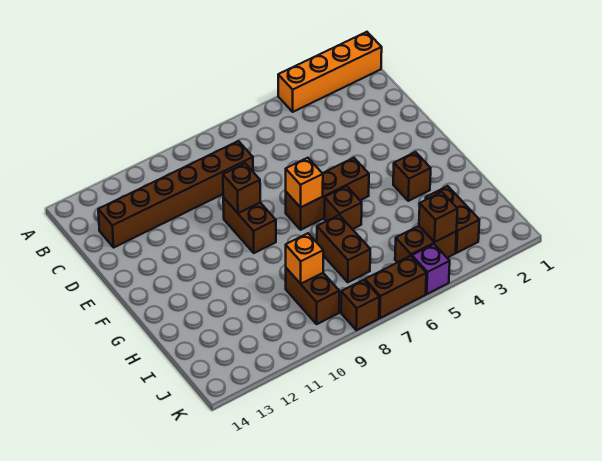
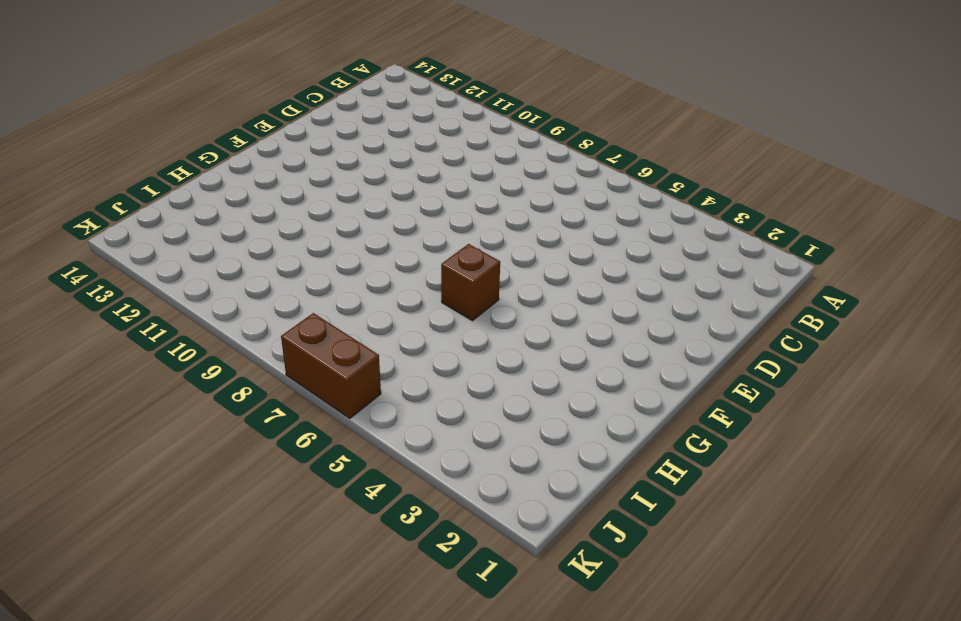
none -> orange brick A1:A4 level 1
none -> brown brick C8:C13 level 1
none -> brown brick E9:F9 level 1

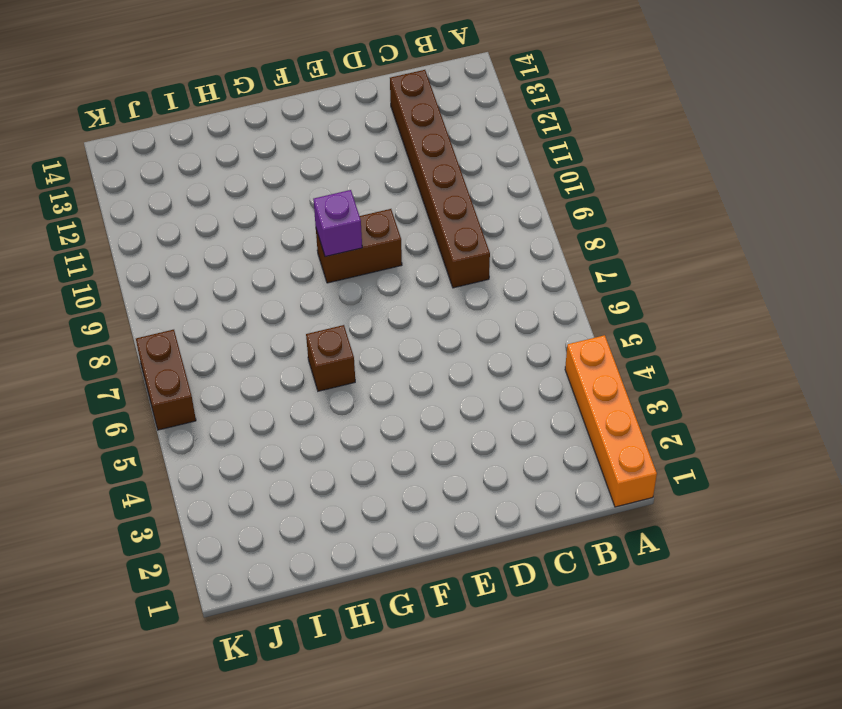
purple brick F9 level 2 -> purple brick K5 level 1
none -> brown brick F5:F7 level 1
none -> brown brick G3 level 1
none -> brown brick H7:I7 level 1

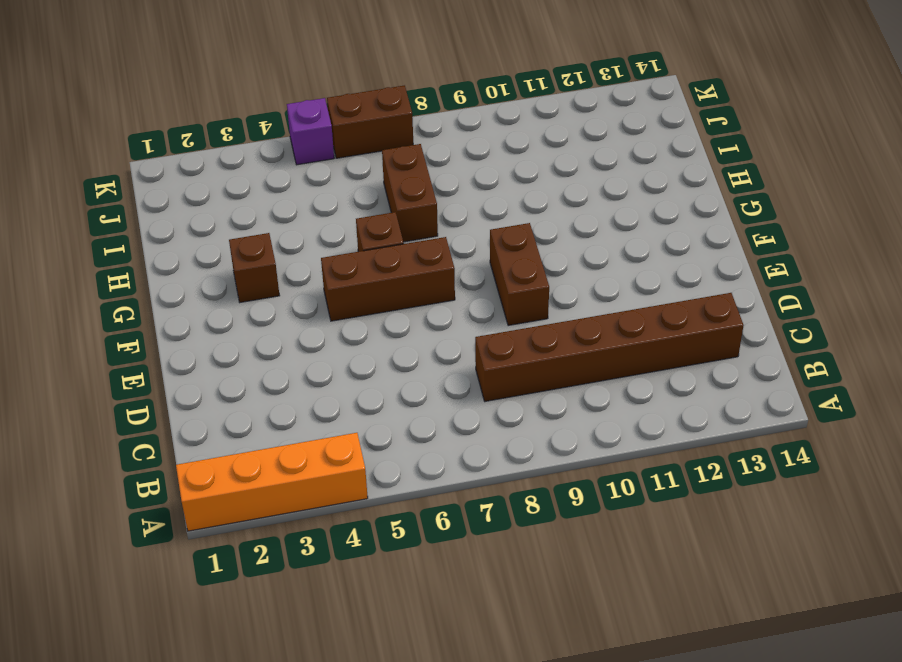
none -> brown brick I3:J3 level 1
none -> brown brick I9:J9 level 1
none -> brown brick J4:J5 level 1

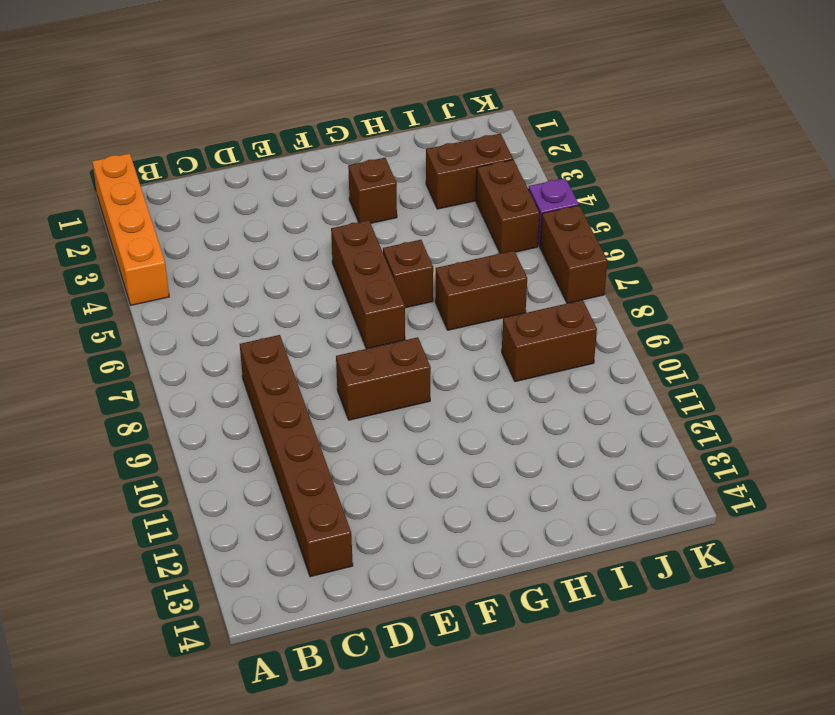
none -> brown brick K8 level 1
none -> brown brick E9 level 2
none -> orange brick F7 level 2

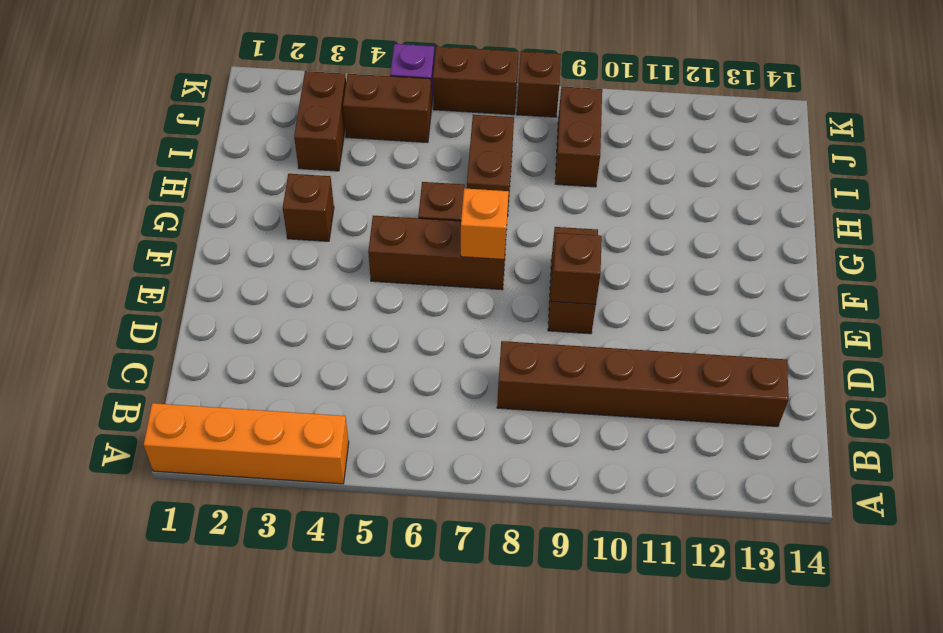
none -> orange brick I9 level 2
none -> brown brick J4 level 2

